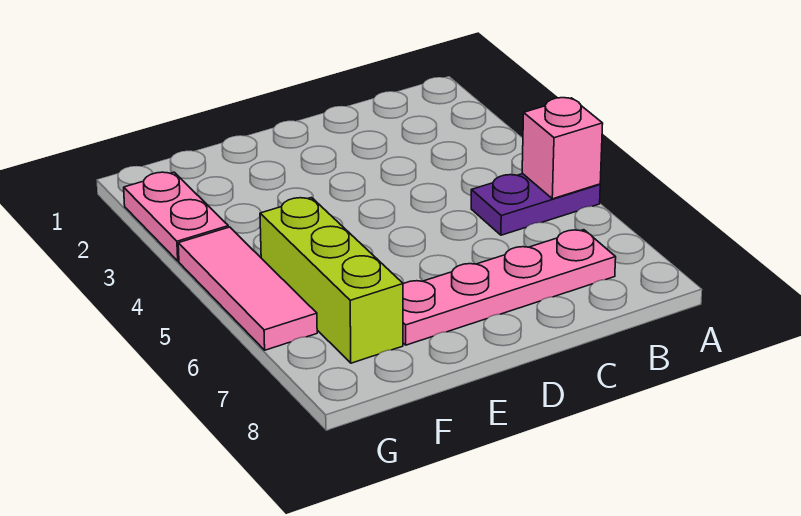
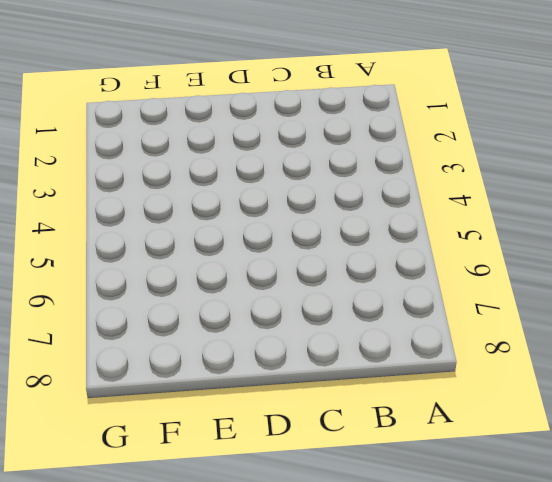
none -> purple plate A5:B5 level 1
none -> pink plate B7:E7 level 1

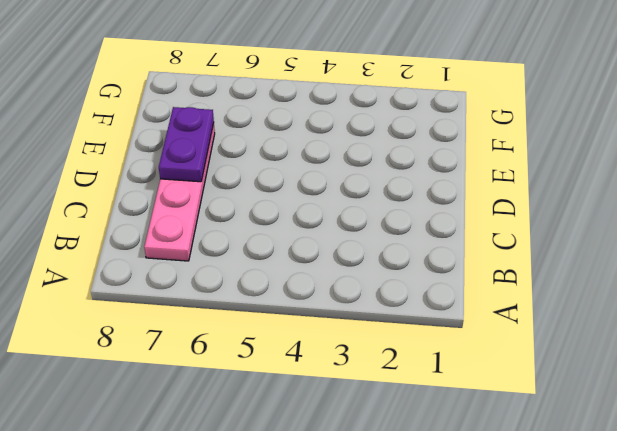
purple plate D7:E7 level 2 -> purple plate A5:B5 level 1
none -> lime brick F5:F7 level 1
none -> pink plate G2:G3 level 1

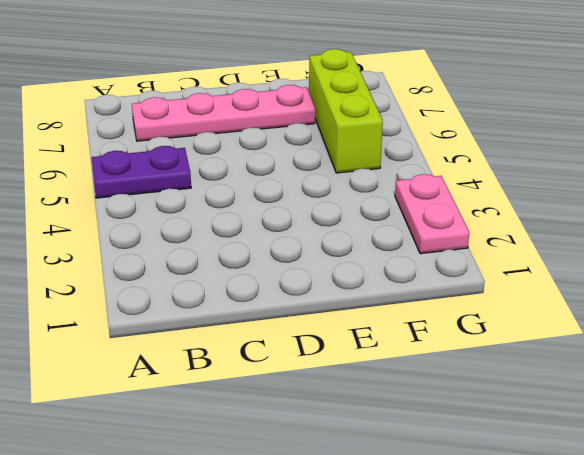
none -> pink tile G4:G6 level 1
none -> pink brick A5 level 2

